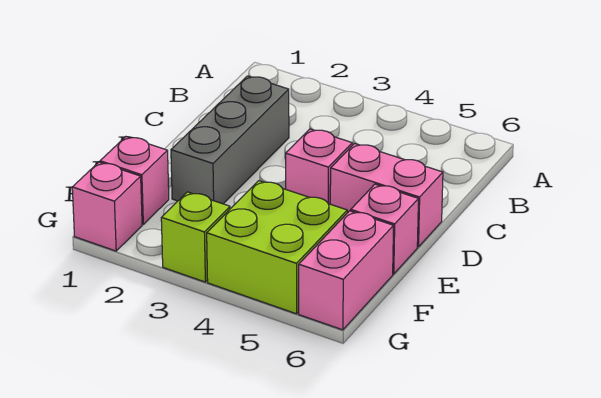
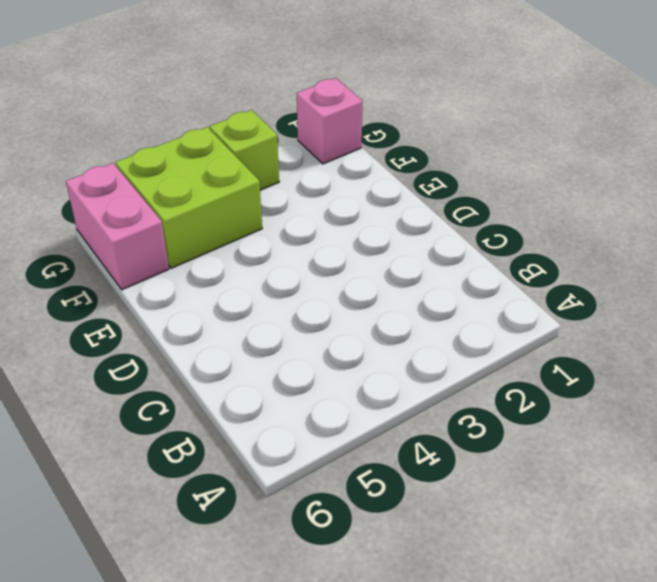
none -> grey brick C2:E2 level 1
none -> pink brick D4 level 1

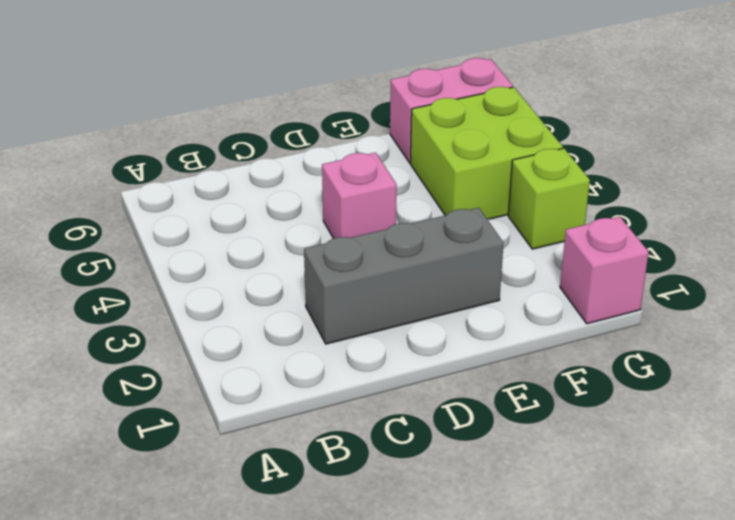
none -> pink brick D5:D6 level 1
none -> pink brick E6 level 1

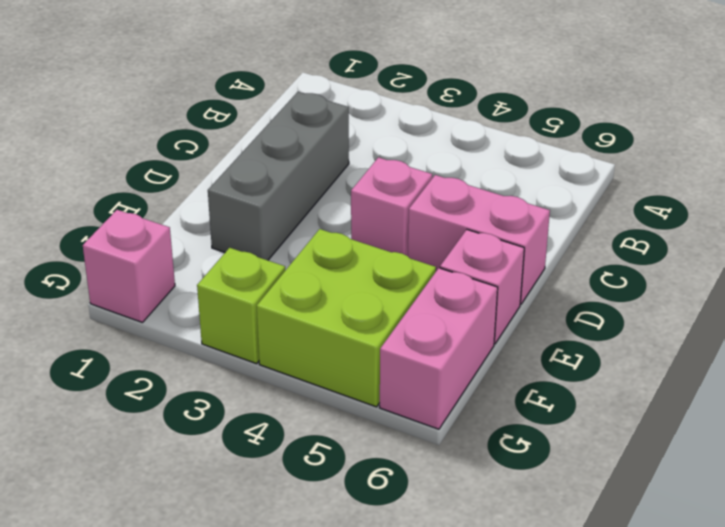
none -> pink brick F1 level 1

